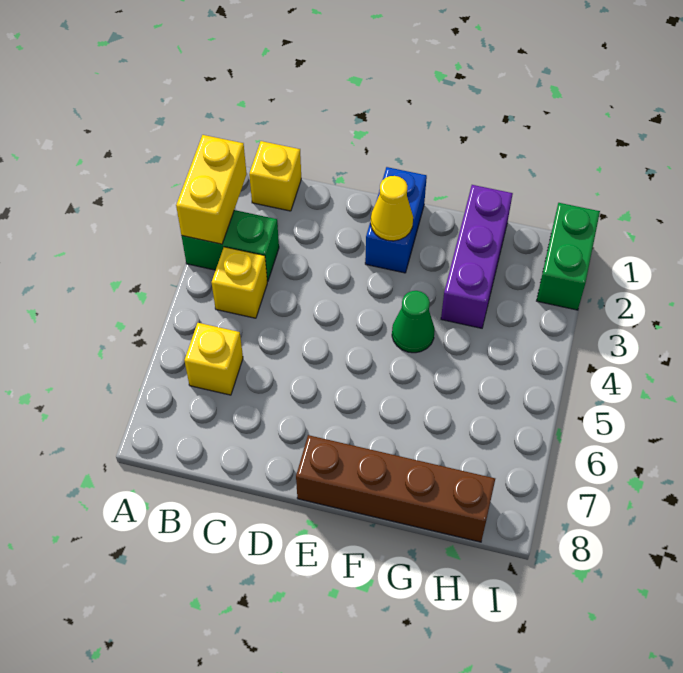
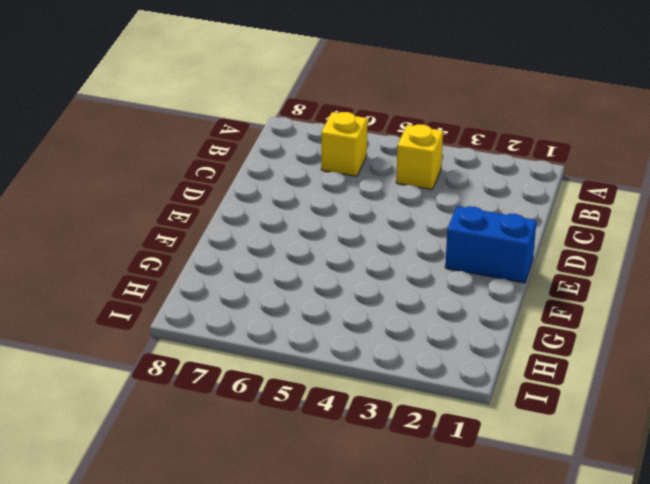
none -> green brick A3:B3 level 1
none -> yellow brick B1 level 1

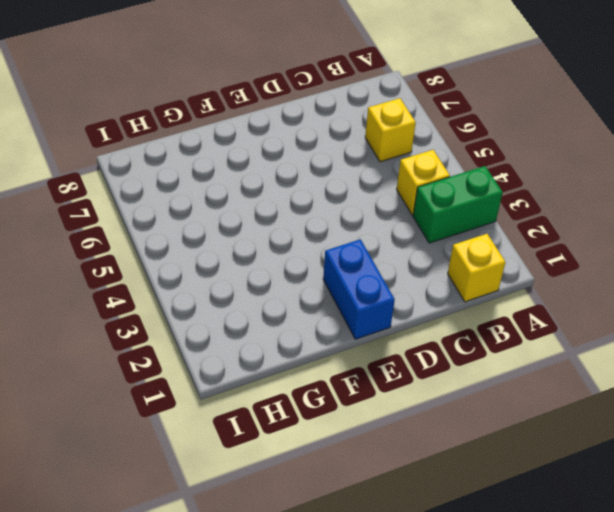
none -> brown brick E8:H8 level 1
none -> green cone F4 level 1

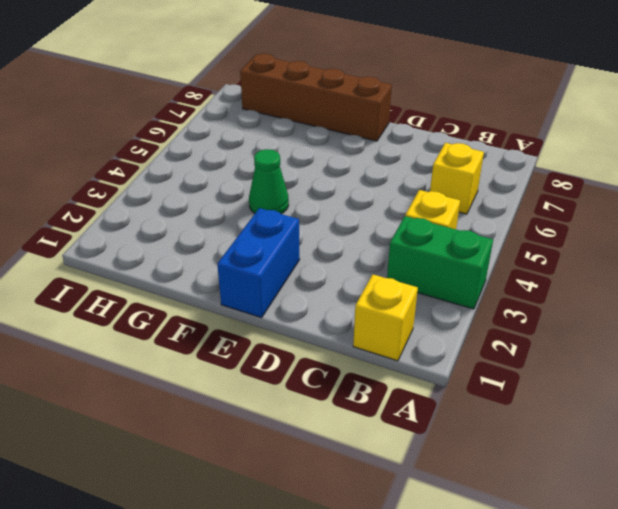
none -> purple brick G1:G3 level 1
none -> green brick I1:I2 level 1

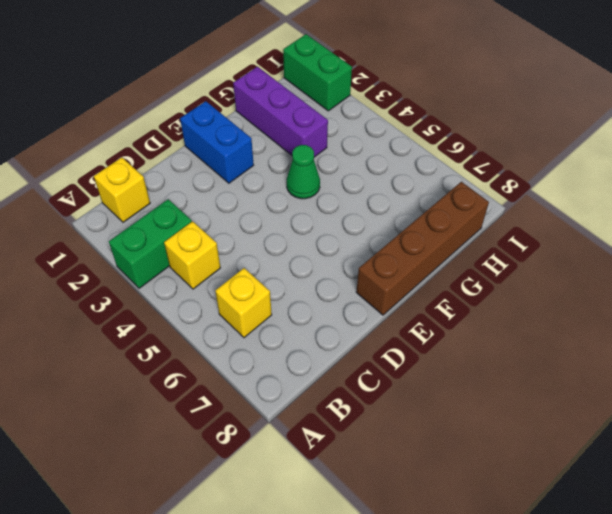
none -> yellow brick A2:A3 level 2
none -> yellow cone E2 level 2

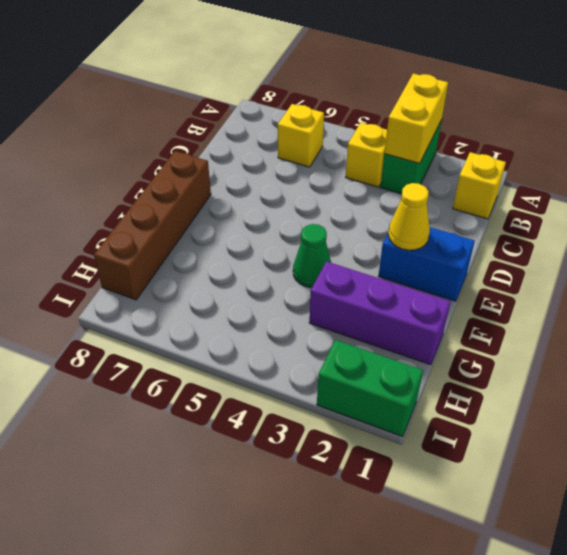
yellow brick A3:B3 level 2 -> yellow brick A2:A3 level 2

